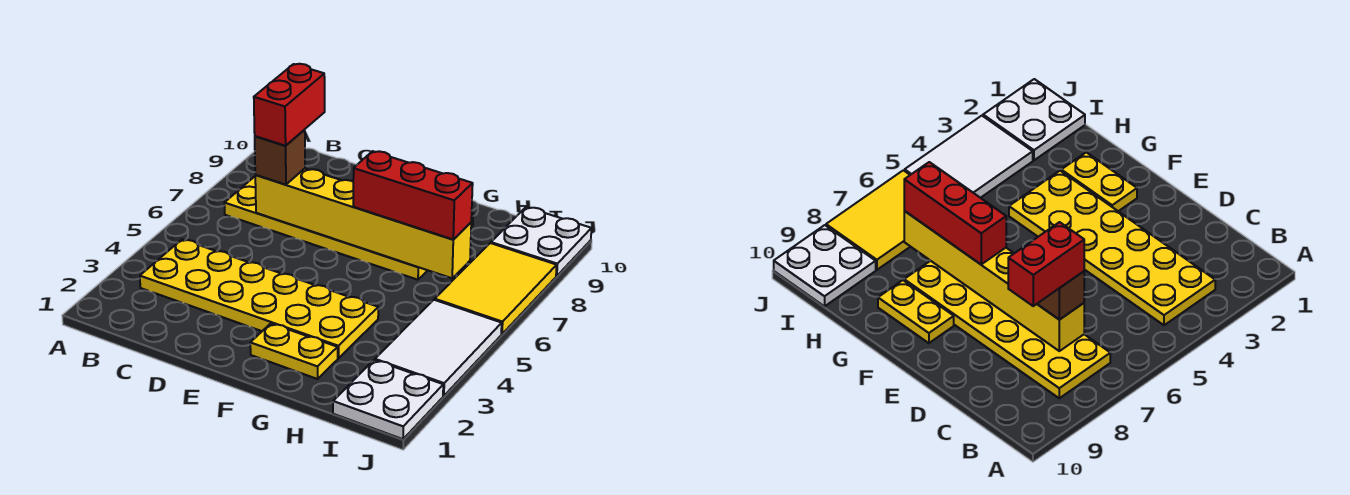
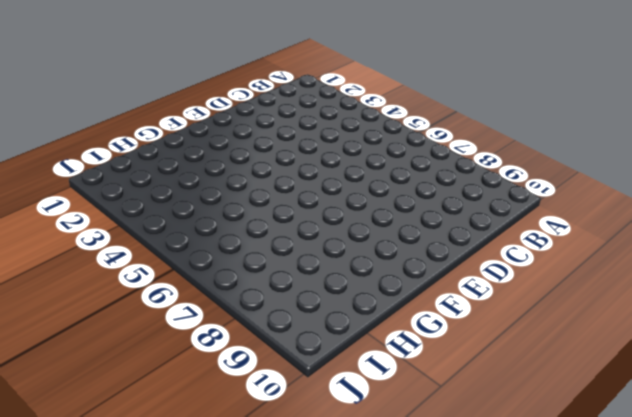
none -> yellow plate B3:G4 level 1
none -> yellow plate B7:G8 level 1
none -> yellow plate F2:G2 level 1

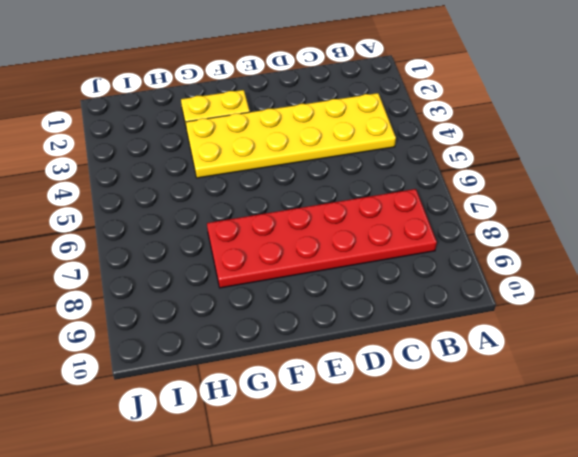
red plate B7:G8 level 1 -> yellow plate B7:G8 level 1
none -> yellow plate F9:G9 level 1
none -> white plate I1:J2 level 1
none -> white tile I3:J5 level 1

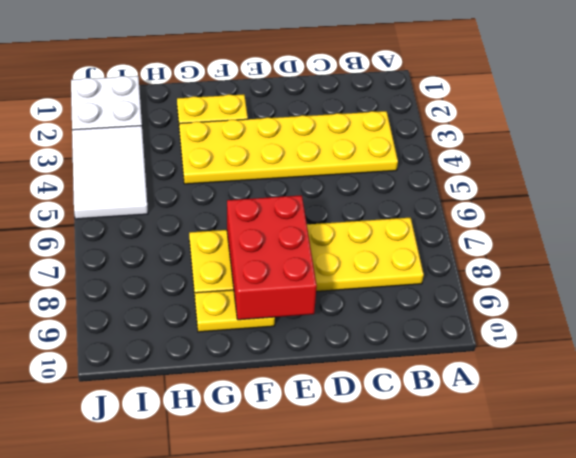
red brick E7:F9 level 2 -> yellow brick C7:H7 level 2
none -> yellow tile I6:J8 level 1
none -> white plate I9:J10 level 1
none -> brown brick C7 level 3

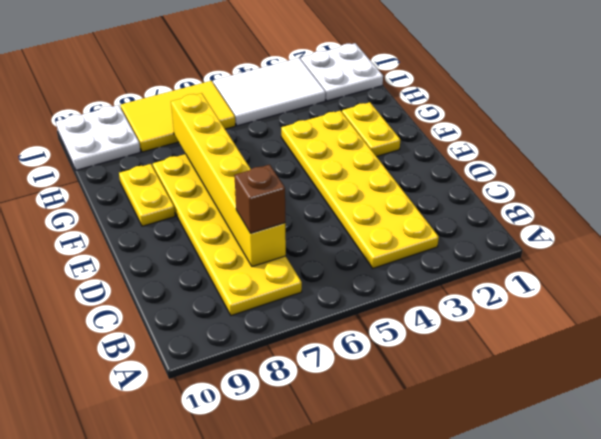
none -> red brick F7:H7 level 3
none -> red brick C7:C8 level 4

